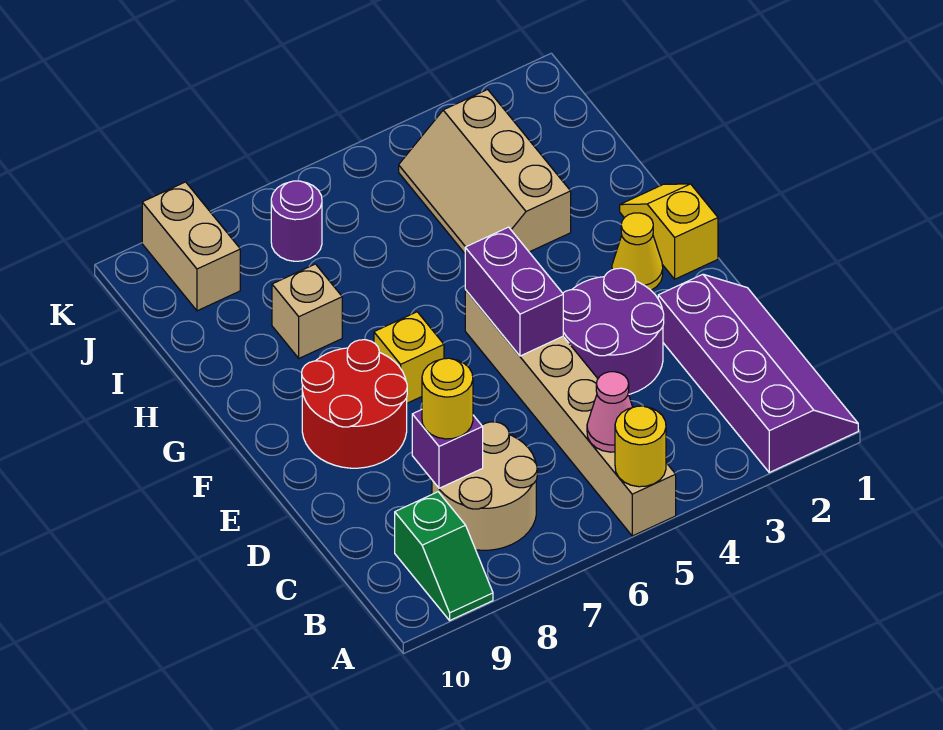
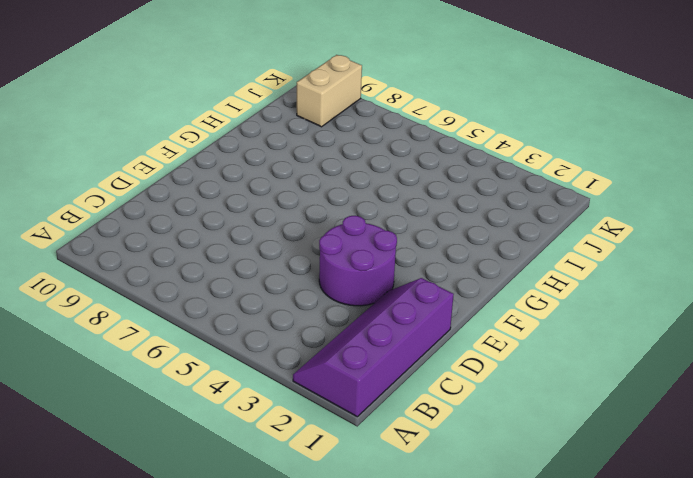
purple slope A1:D2 level 1 top 1 -> purple slope A1:D2 level 1 top 2
none -> tan brick A5:F5 level 1
none -> green slope A9:B9 level 1 top B
none -> tan round brick B7:C8 level 1

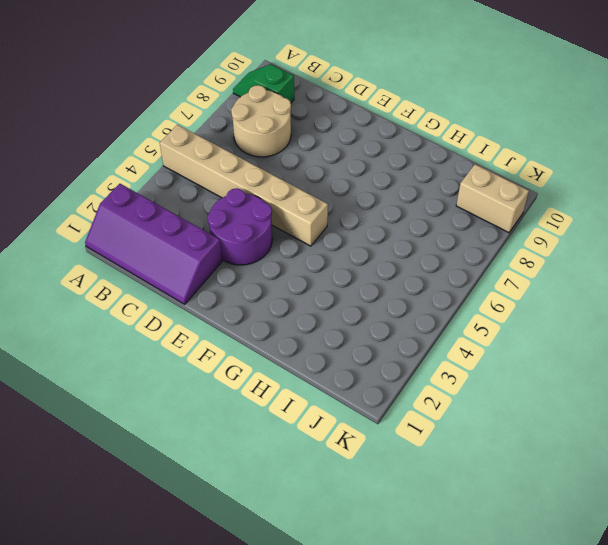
none -> red round brick E8:F9 level 1
none -> yellow slope F1:G1 level 1 top F
none -> yellow cone F2 level 1

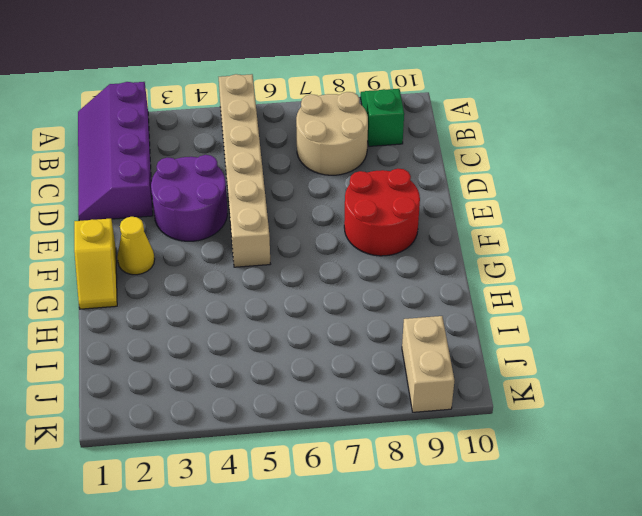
none -> yellow brick F7 level 1
none -> tan slope H3:J4 level 1 top 3
none -> tan brick H8 level 1

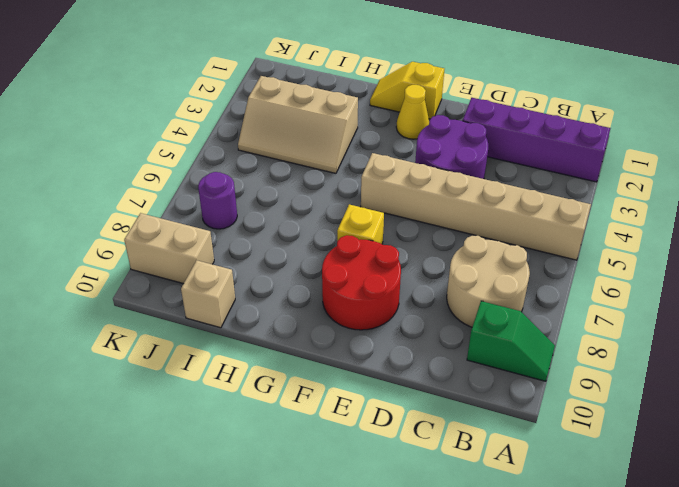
tan brick I10 level 1 -> tan brick H8 level 1
none -> yellow round brick A5 level 2
none -> pink cone B5 level 2
none -> purple brick C8 level 2

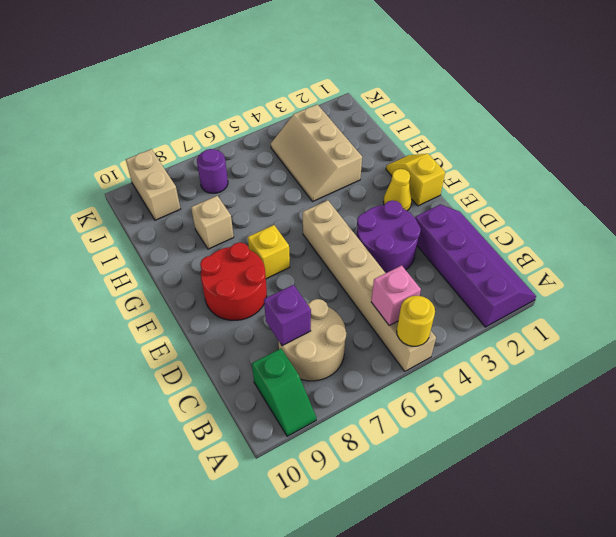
pink brick B5 level 2 -> pink cone B5 level 2
none -> purple brick E5:F5 level 2
none -> yellow round brick C8 level 3

